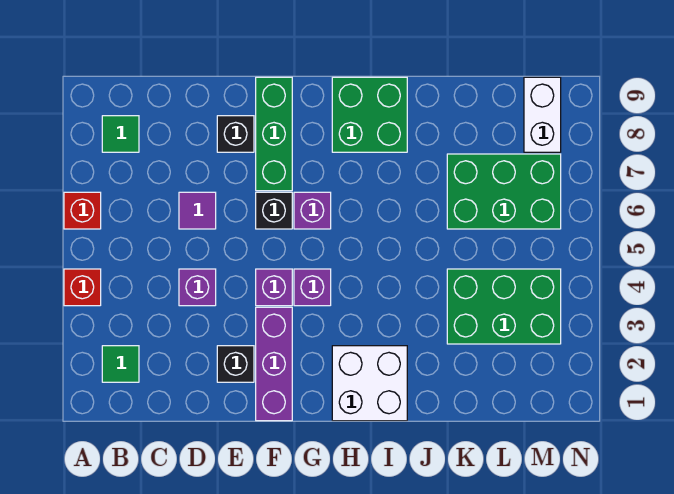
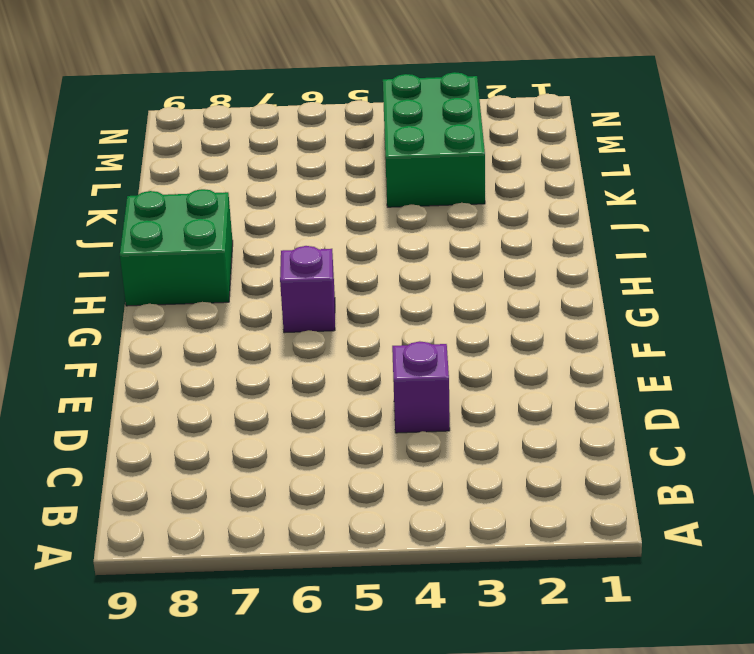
none -> red brick A4 level 1
none -> red brick A6 level 1
none -> green tile B2 level 1

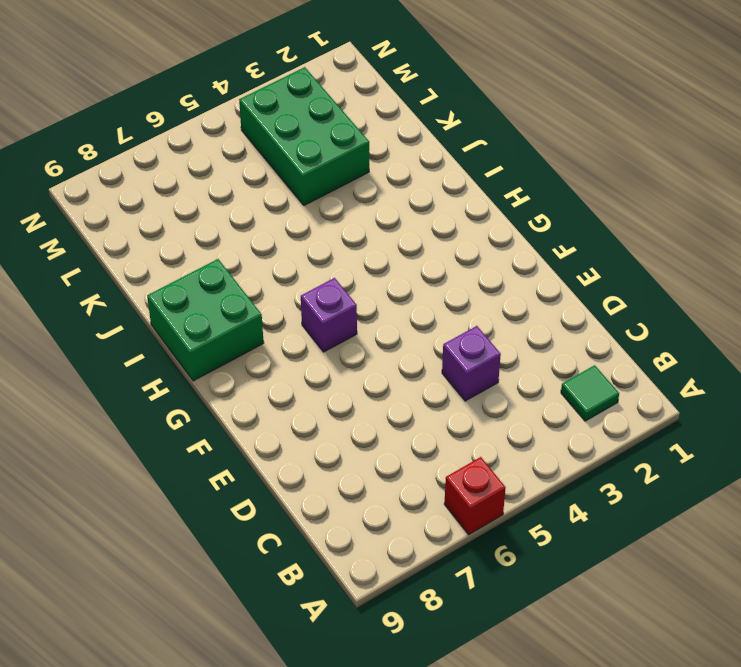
none -> red brick A4 level 1
none -> green tile B8 level 1
none -> purple tile D6 level 1

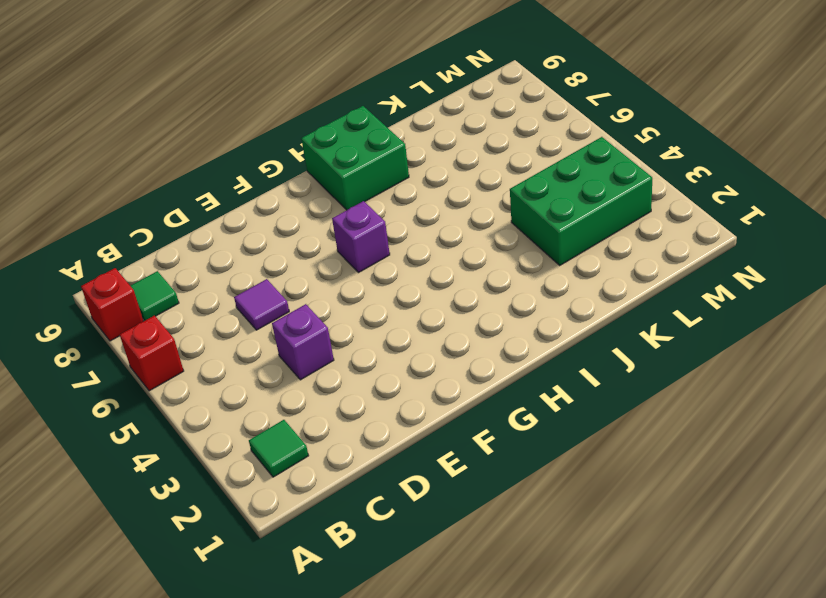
red brick A8 level 1 -> red brick A4 level 1
none -> black brick E2 level 1
none -> black brick E8 level 1
none -> purple brick F1:F3 level 1

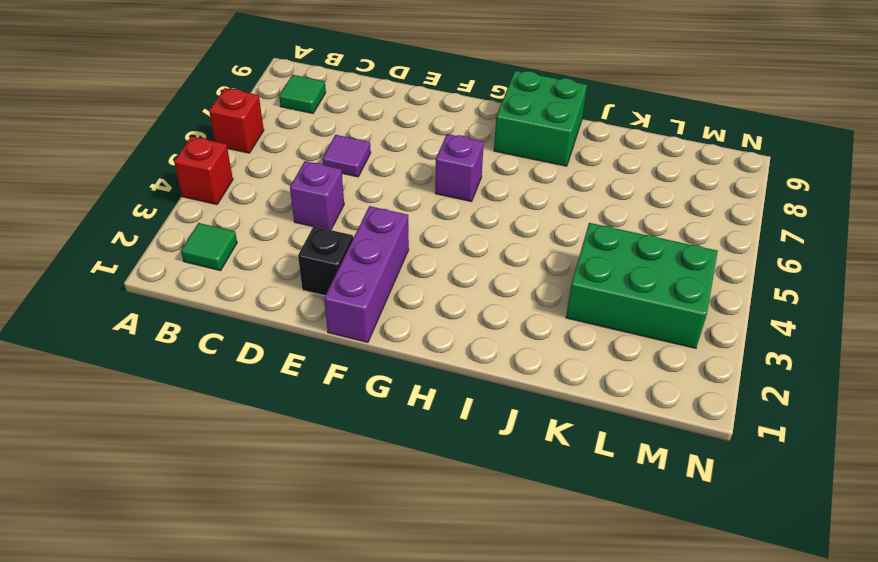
none -> black brick E8 level 1
none -> purple brick F4 level 1
none -> black brick F6 level 1

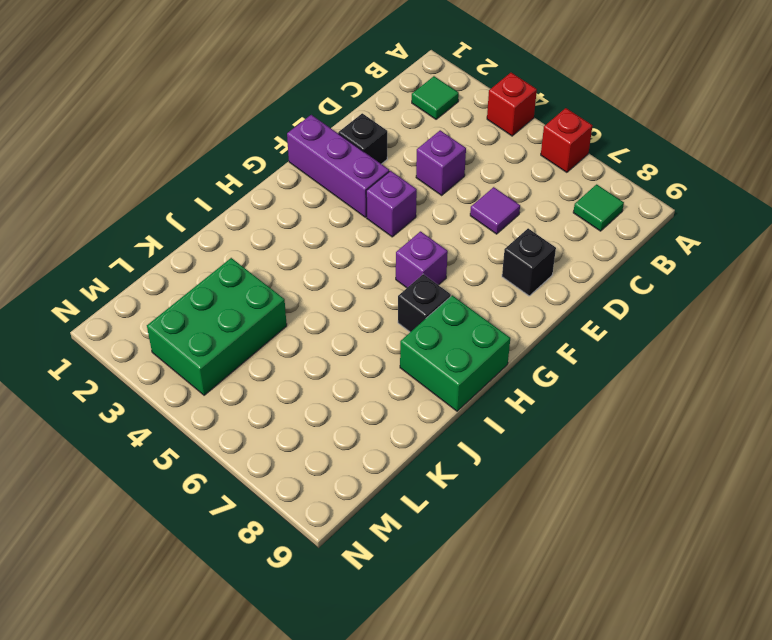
black brick H7 level 1 -> black brick F6 level 1
none -> green brick F7:F9 level 1
none -> purple brick G4 level 1
none -> white brick H1:I2 level 1

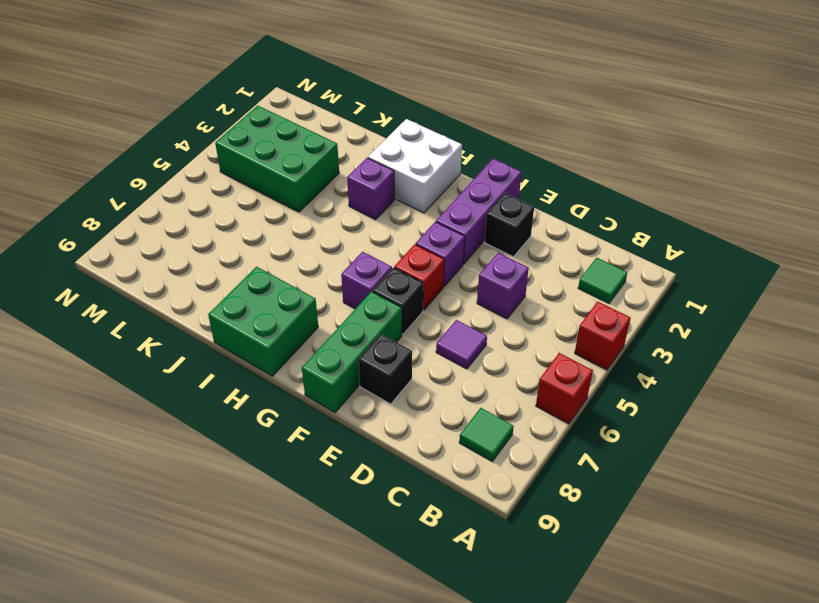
red brick F5 level 1 -> none
purple brick I3 level 1 -> purple brick G4 level 1
none -> green brick K6:M7 level 1
none -> white brick M8:M9 level 1

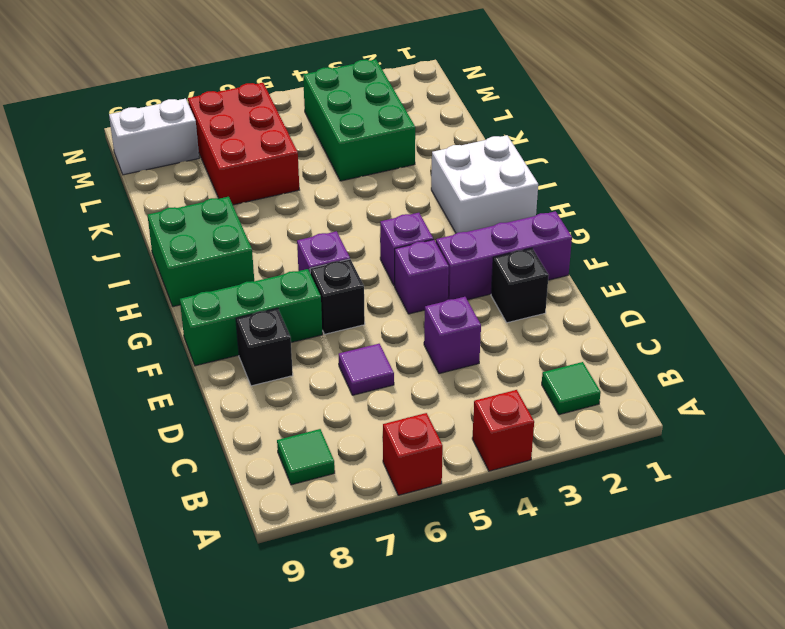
red brick K6:M7 level 1 -> green brick K6:M7 level 1

